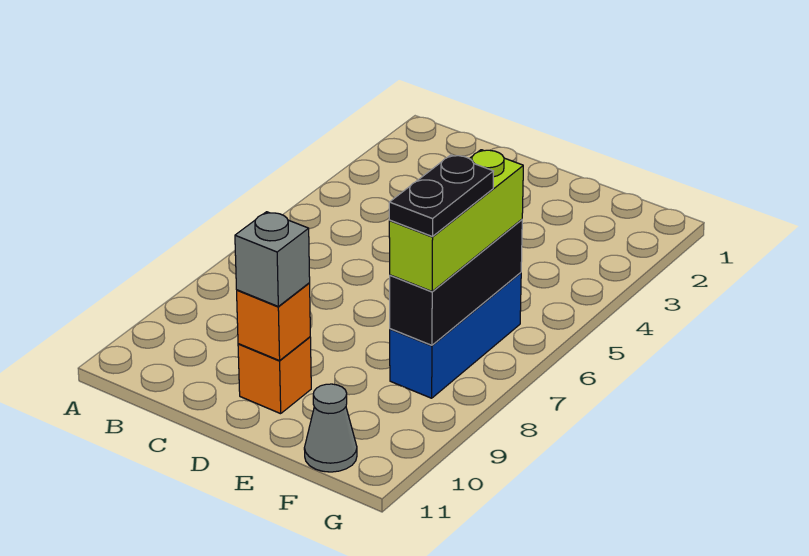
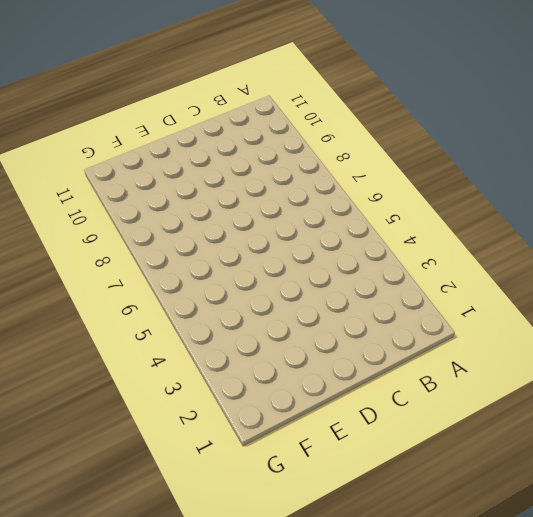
none -> orange brick D10 level 1
none -> blue brick F6:F8 level 1

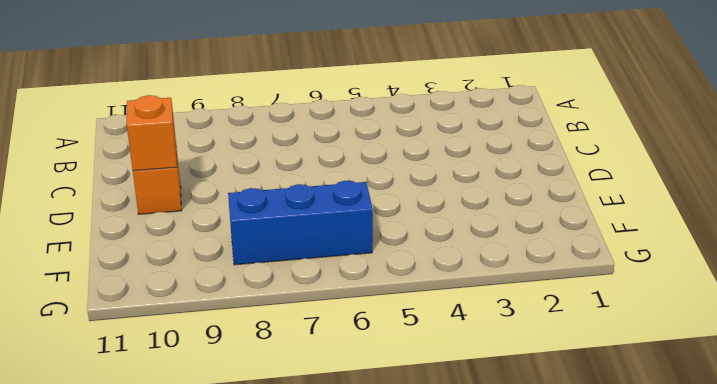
none -> grey cone F11 level 1
none -> black brick F6:F8 level 2

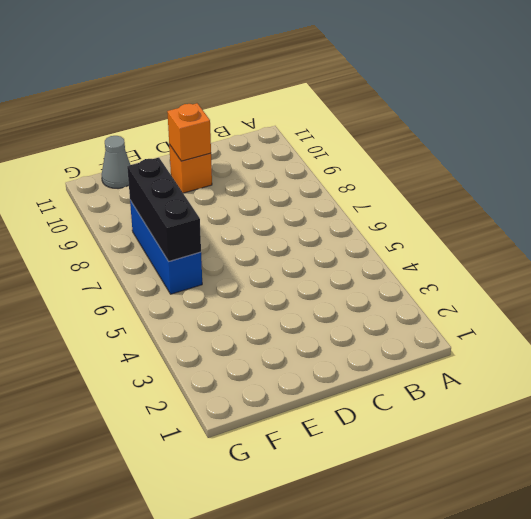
none -> grey brick D10 level 3
none -> lime brick F6:F8 level 3

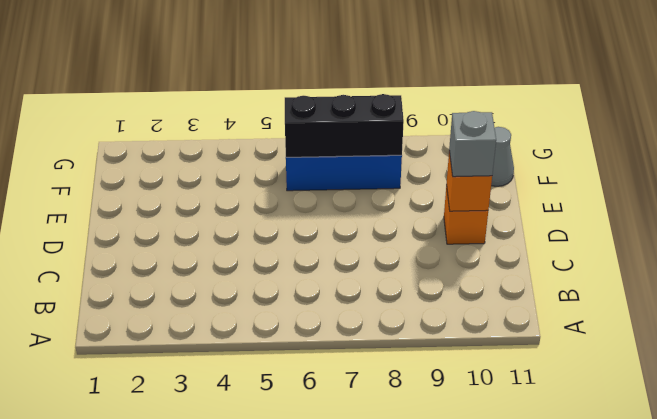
none -> lime brick F6:F8 level 3
none -> black plate F7:F8 level 4

